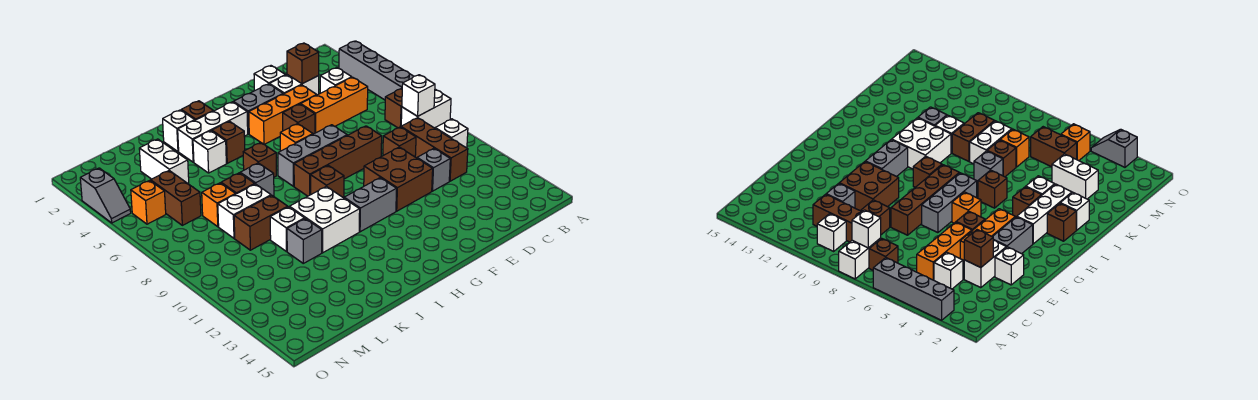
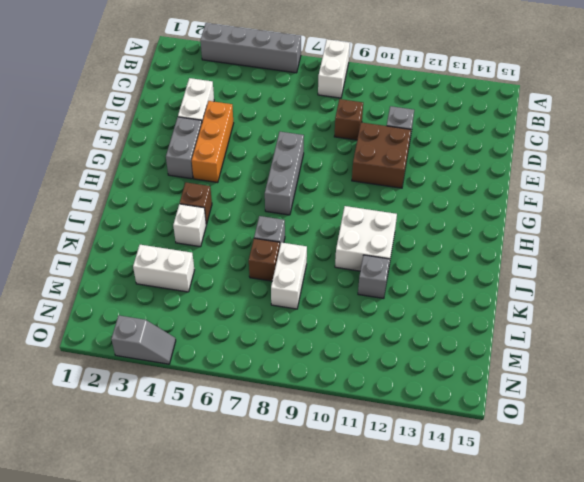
none -> brown brick B7 level 1
none -> white brick B10 level 1
none -> white brick C4 level 1
none -> orange brick C5:E5 level 1

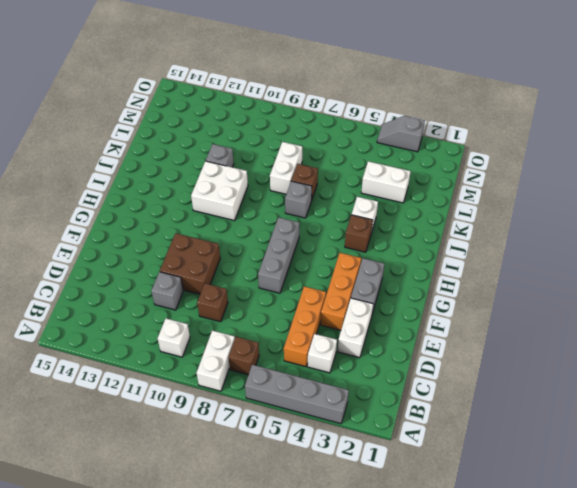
none -> brown brick C9:C11 level 1
none -> white brick E2 level 1
none -> brown brick E8:H8 level 1
none -> brown brick F5 level 1

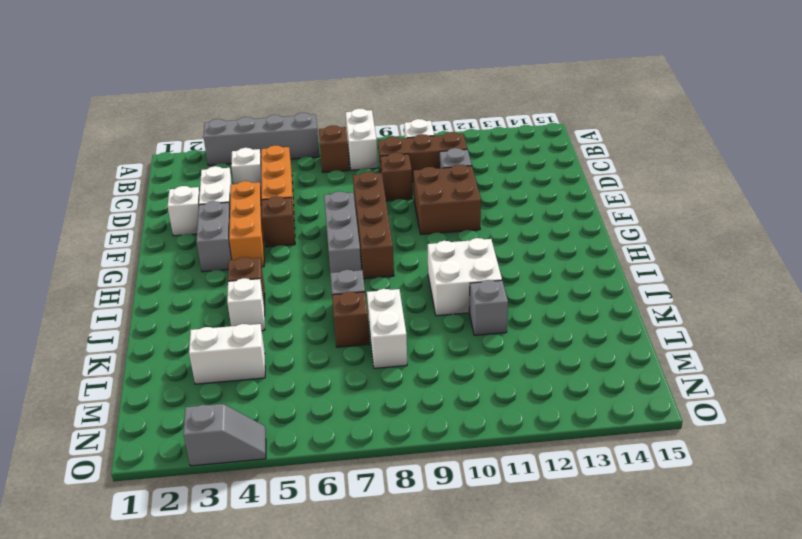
none -> orange brick G6 level 1
none -> grey brick G11:H11 level 1
none -> white brick H3:J3 level 1
none -> brown brick H9 level 1

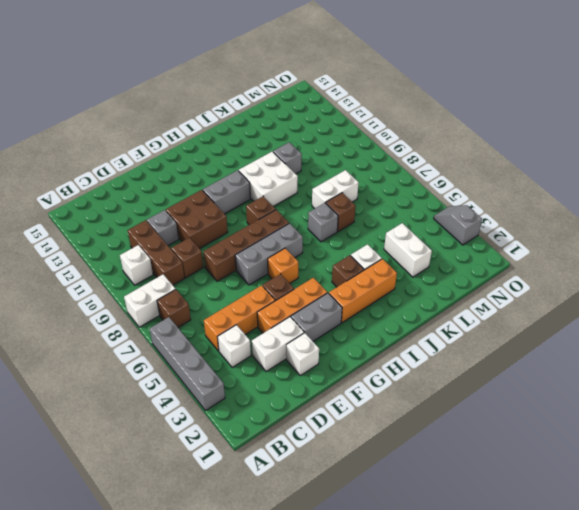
orange brick H3:J3 level 1 -> white brick H3:J3 level 1
none -> brown brick I2 level 1
none -> brown brick I6 level 1
none -> white brick J2 level 1
none -> brown brick K9:L9 level 1

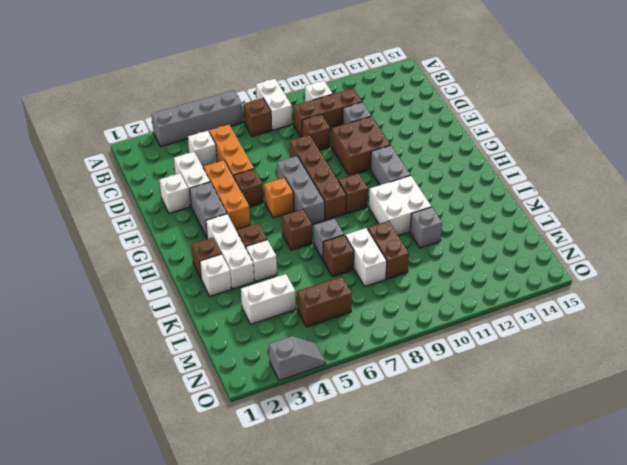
none -> white brick K10 level 1
none -> orange brick L7 level 1
none -> orange brick N5 level 1
none -> white brick B8 level 2

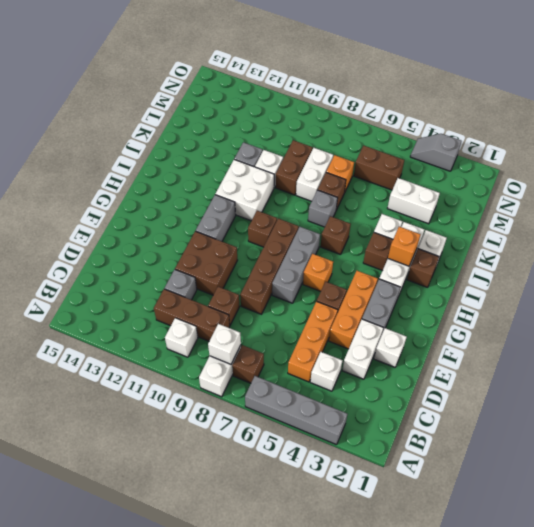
orange brick I3 level 2 -> orange brick N5 level 1
none -> brown brick D3 level 2

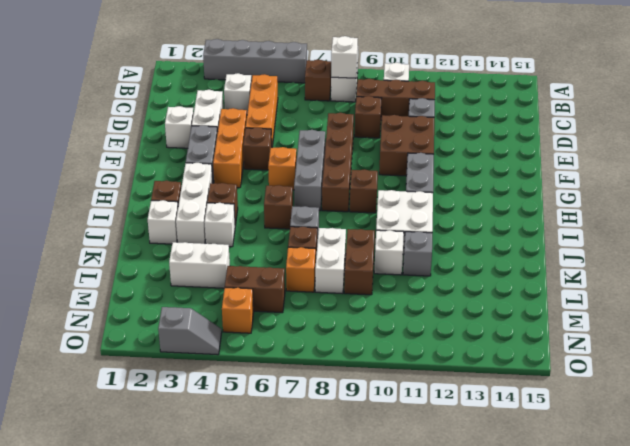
none -> brown brick D3 level 2

